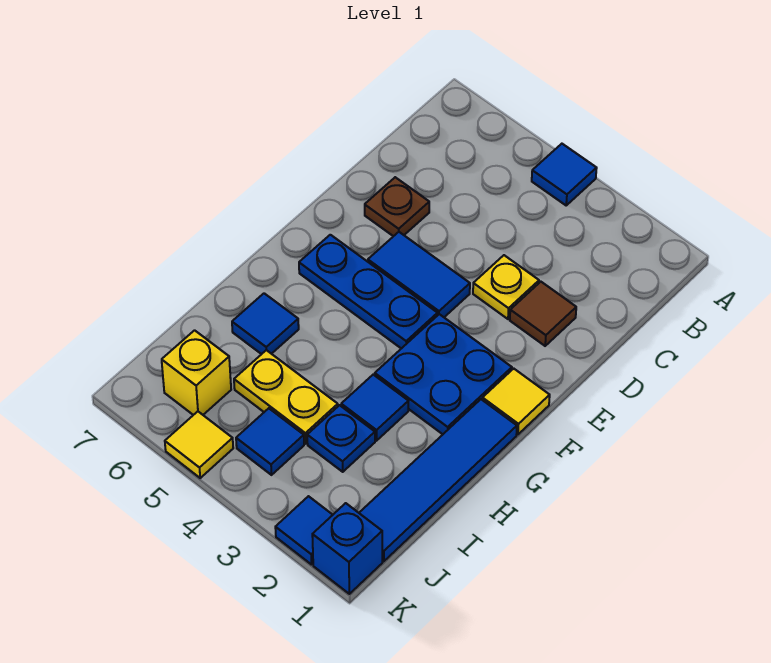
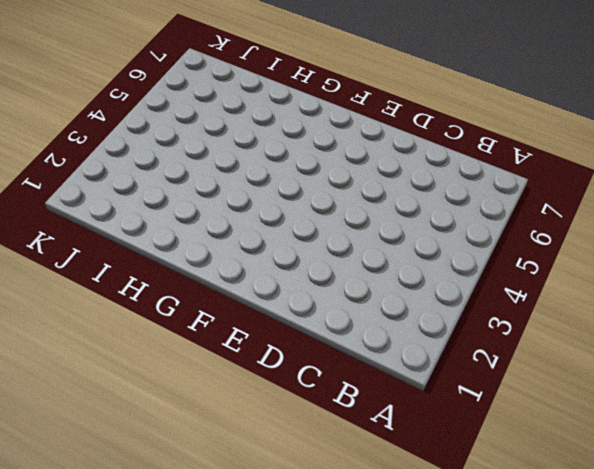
none -> blue tile A4 level 1
none -> brown tile D2 level 1
none -> yellow plate D3 level 1

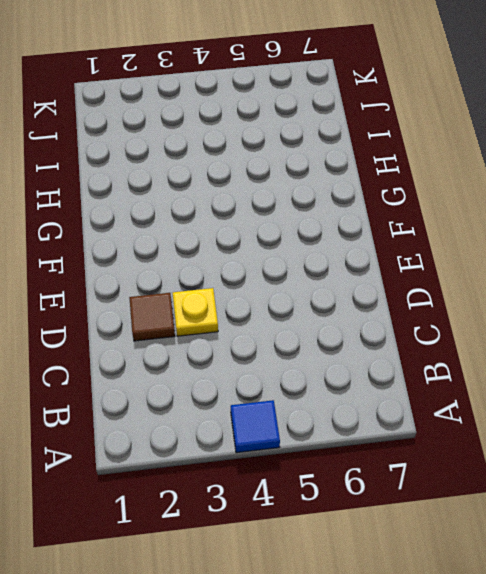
none -> brown plate D6 level 1
none -> blue tile E4:E5 level 1
none -> yellow tile F1 level 1

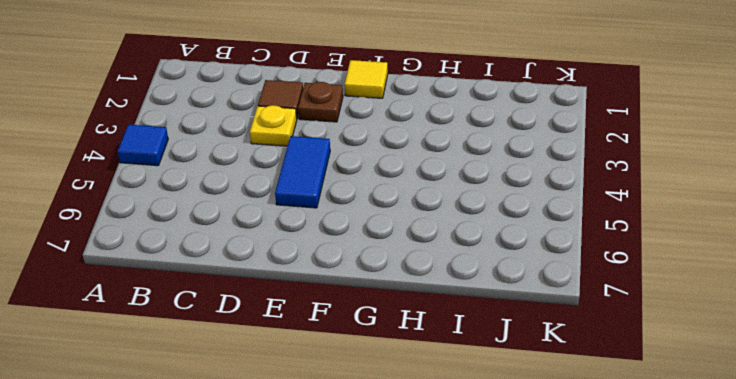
brown plate E2 level 1 -> brown plate D6 level 1
none -> blue plate F2:G3 level 1
none -> blue plate F4:F6 level 1
none -> blue tile G1:J1 level 1

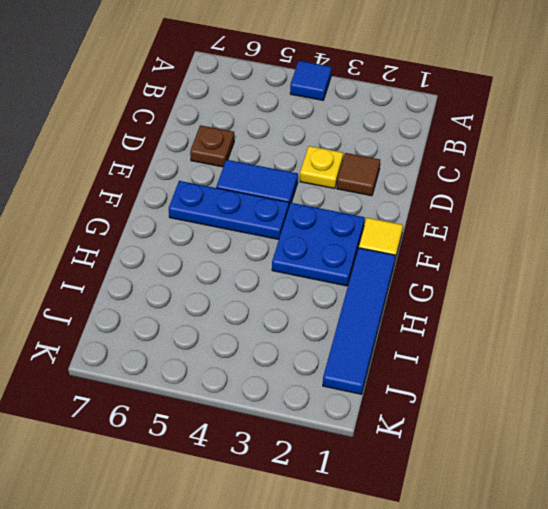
none -> blue tile H3 level 1
none -> blue tile H6 level 1
none -> blue plate I3 level 1

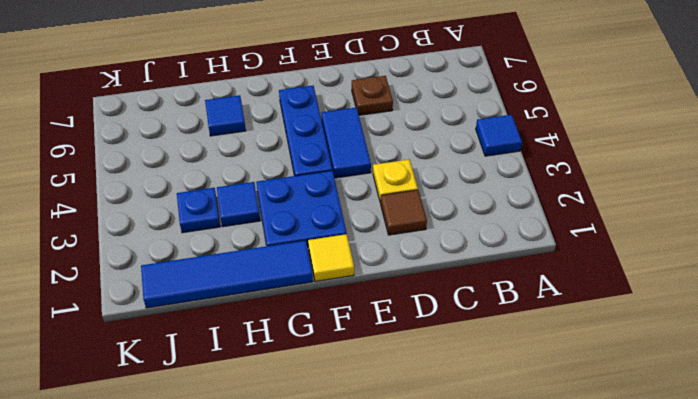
none -> yellow plate I4:I5 level 1
none -> blue tile J4 level 1
none -> yellow brick J6 level 1

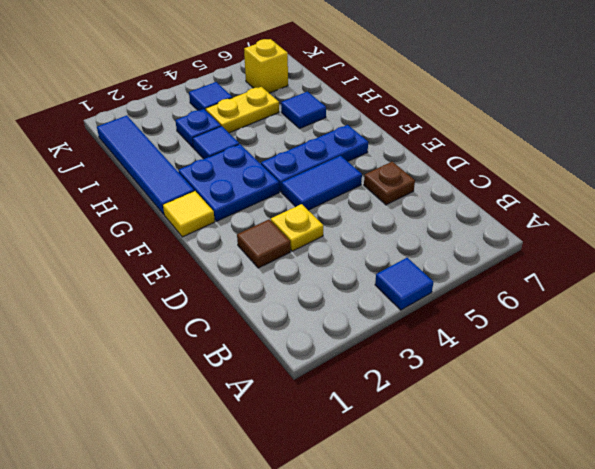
none -> blue brick K1 level 1
none -> blue tile K2 level 1
none -> yellow tile K5 level 1

